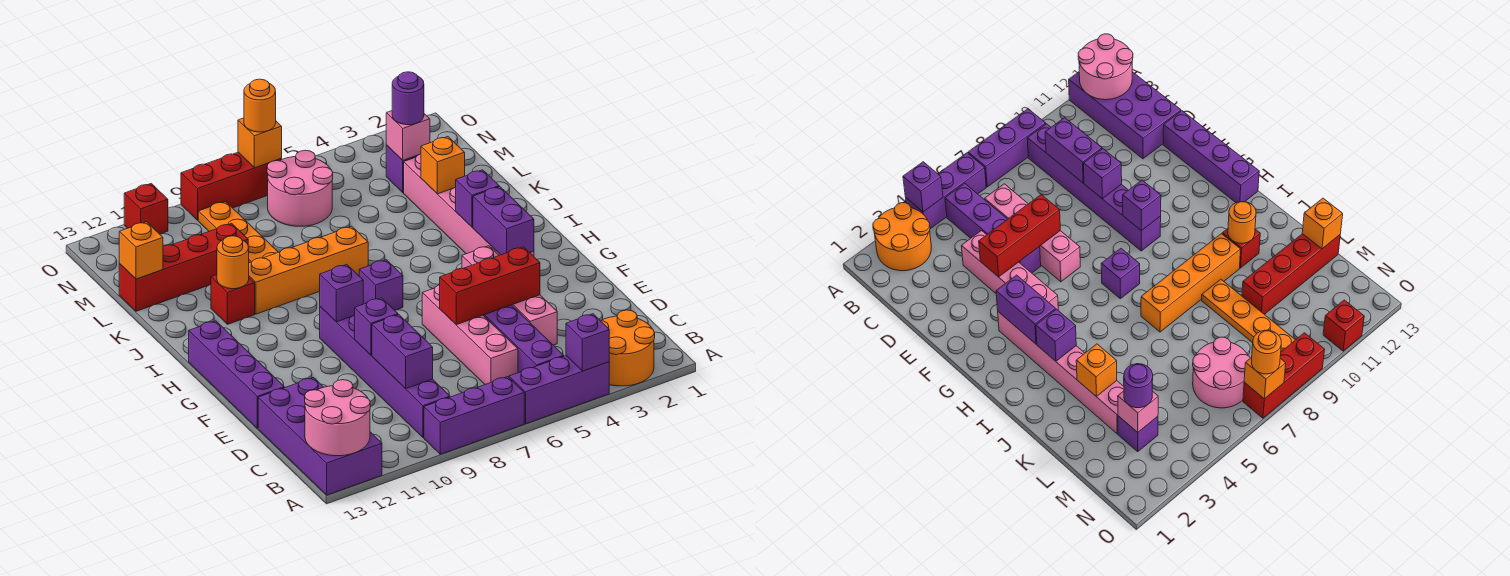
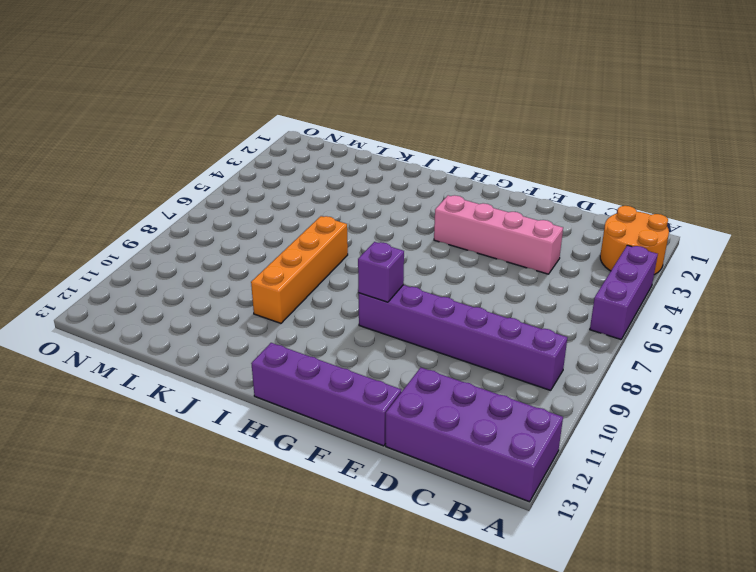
none -> purple brick A7:A9 level 1
none -> purple brick B5:E5 level 1
none -> pink brick C6:F6 level 1
none -> pink brick G3:L3 level 1

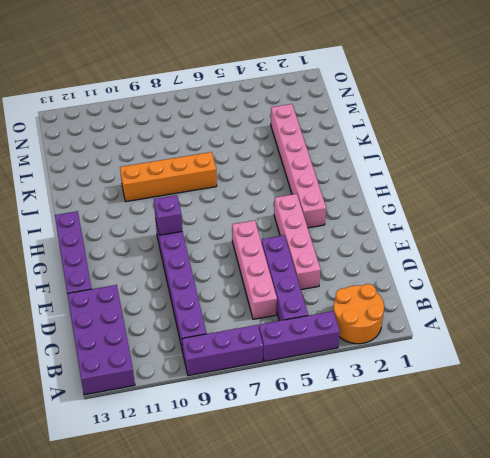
none -> purple brick H7 level 1
none -> red brick J11 level 1
none -> orange plate K9:N9 level 1
none -> red brick L10:L13 level 1

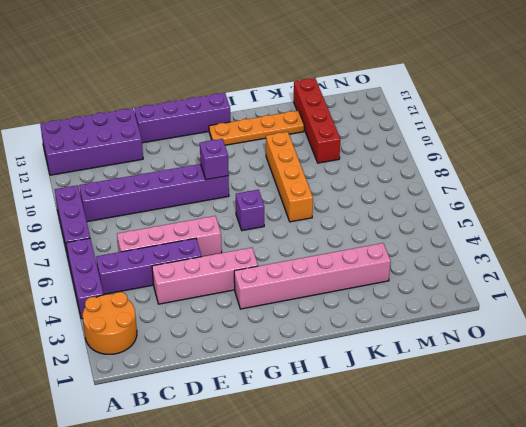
orange plate H12:K12 level 1 -> orange plate K9:N9 level 1
none -> red brick J11 level 1
none -> purple brick M3 level 1
none -> pink round brick M6:N7 level 1
none -> red brick O7:O9 level 1

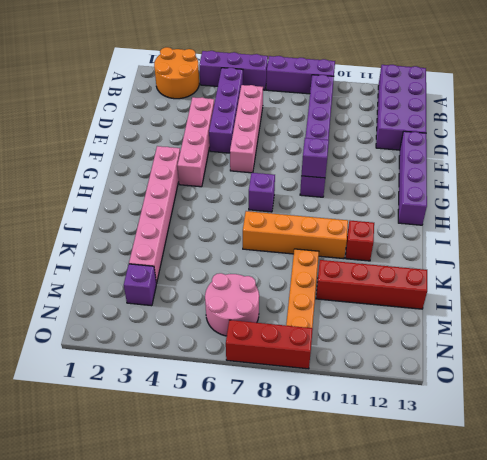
none -> red brick O11 level 1
none -> purple brick A4 level 2
none -> pink round brick A12:B13 level 2
none -> purple brick C9:D9 level 2

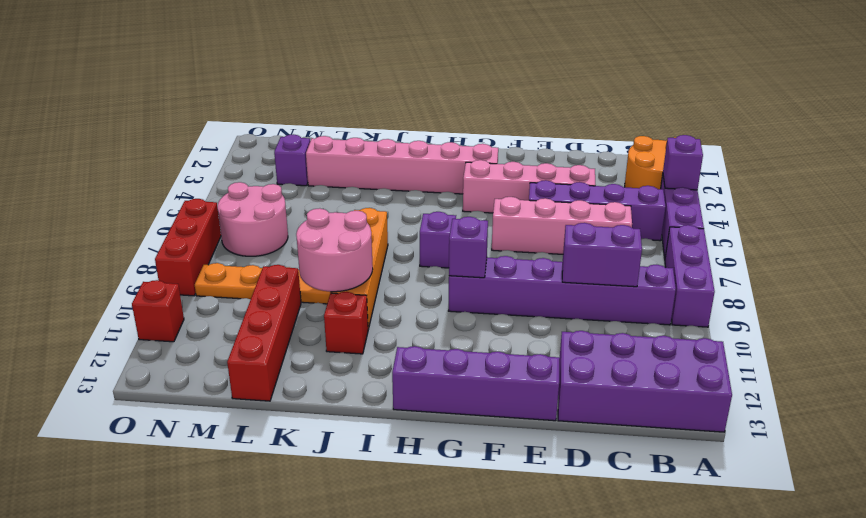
pink round brick J9:K10 level 2 -> pink round brick A12:B13 level 2
none -> red brick E4:E6 level 2
none -> purple brick E9 level 2
none -> purple brick G3:H3 level 2
none -> purple brick I3 level 2

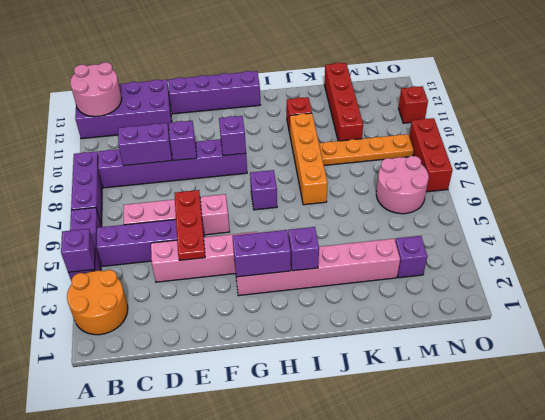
red plate E4:E6 level 2 -> red brick E4:E6 level 2
none -> orange round brick J11 level 2
none -> orange brick K3 level 2
none -> orange brick L13 level 2
none -> pink brick M3 level 2

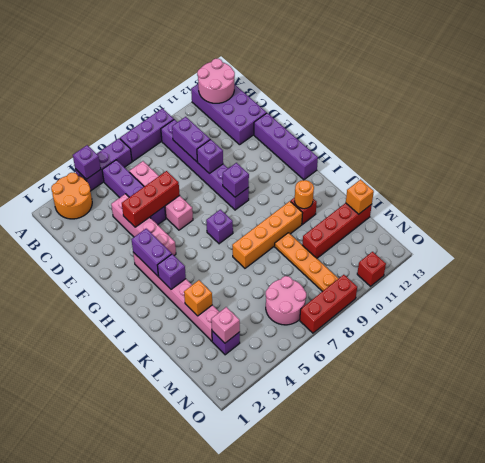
none -> orange brick O7 level 2
none -> purple round brick M3 level 3
none -> orange round brick O7 level 3

